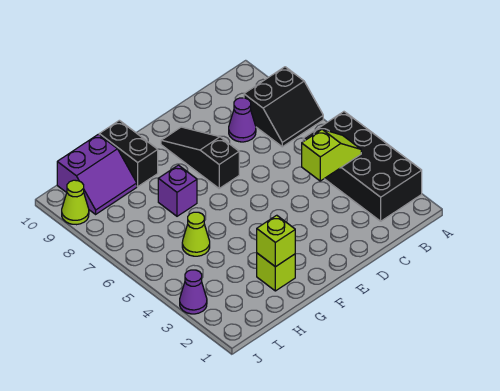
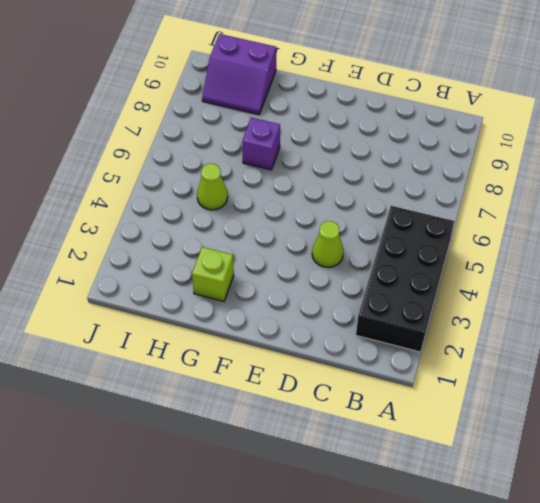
lime cone D4 level 1 -> lime cone J9 level 1
none -> black slope A7:B8 level 1 top 8
none -> purple cone C8 level 1
none -> black slope E7:E9 level 1 top 7

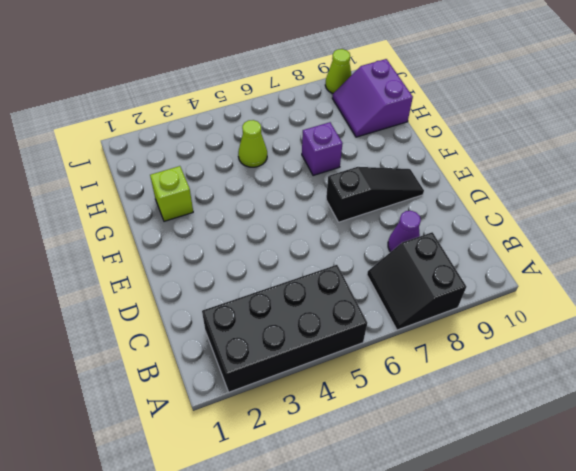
none -> black brick G9:G10 level 1
none -> purple cone J3 level 1
none -> lime slope B4:C4 level 2 top C

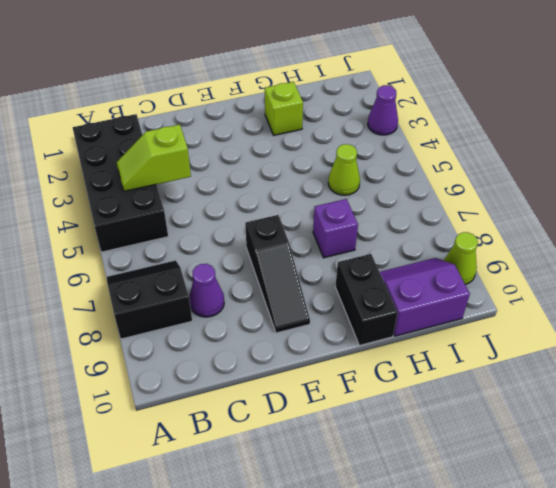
none -> lime brick G2 level 2

